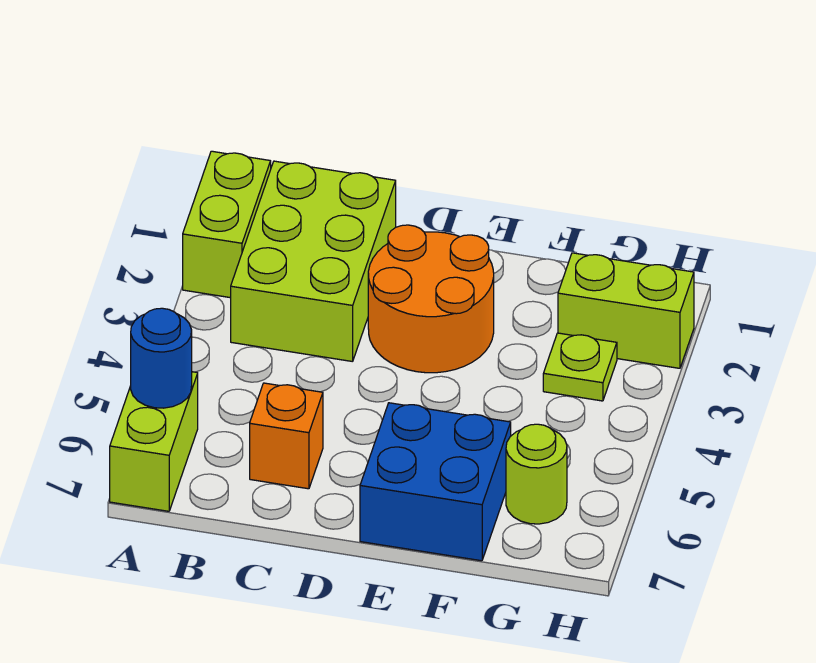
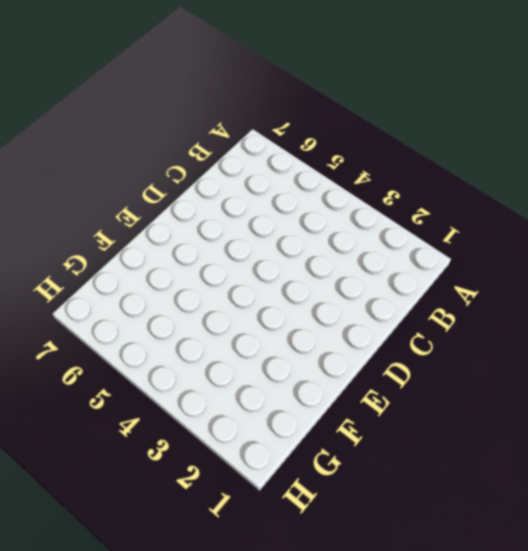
none -> lime brick A1:A2 level 1
none -> lime brick A6:A7 level 1

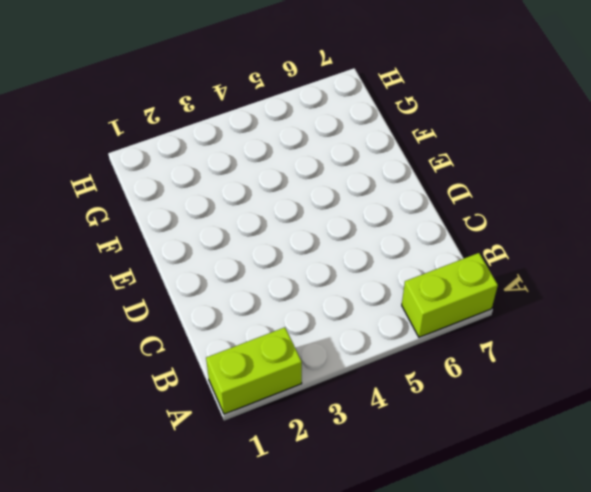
none -> lime brick B1:C3 level 1
none -> orange brick C6 level 1

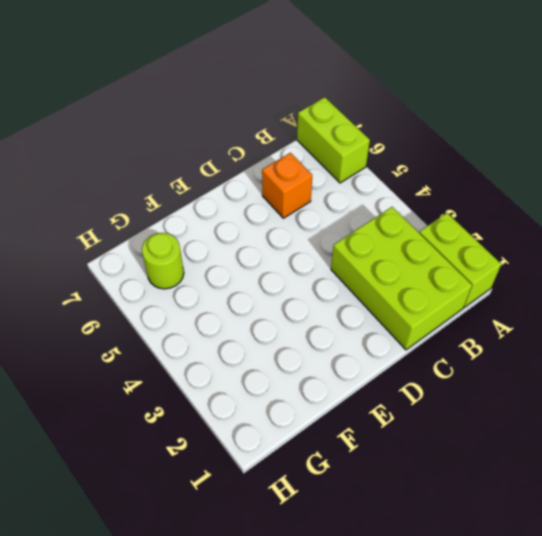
none -> orange round brick D2:E3 level 1
none -> blue brick E6:F7 level 1

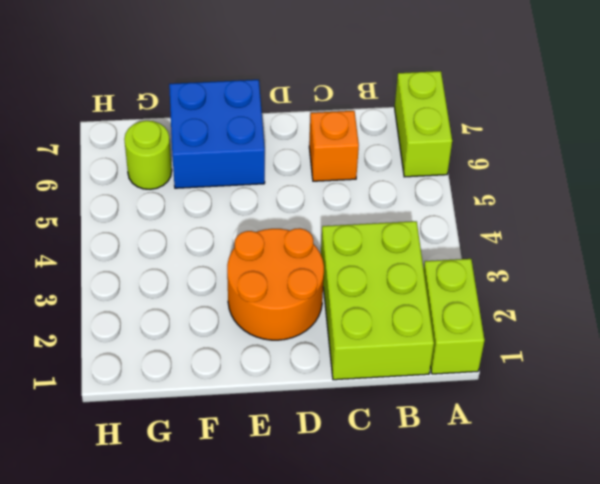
none -> lime brick G2:H2 level 1
none -> lime plate G3 level 1

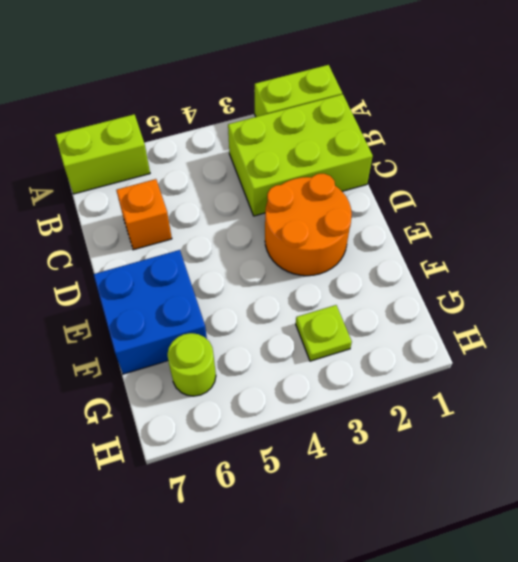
none -> lime brick G2:H2 level 1
none -> blue round brick A6 level 2

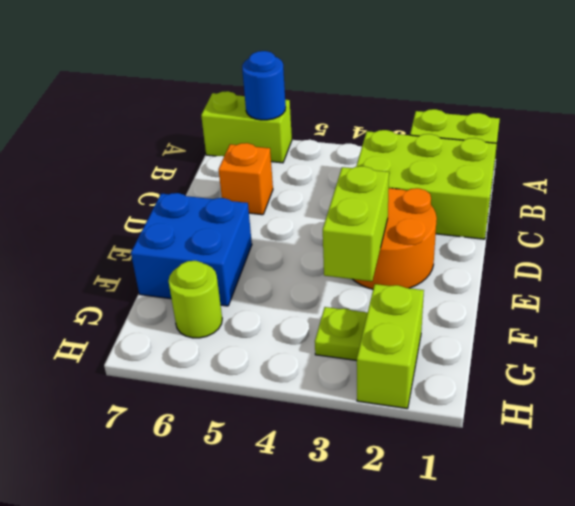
lime brick E3:F3 level 2 -> none

